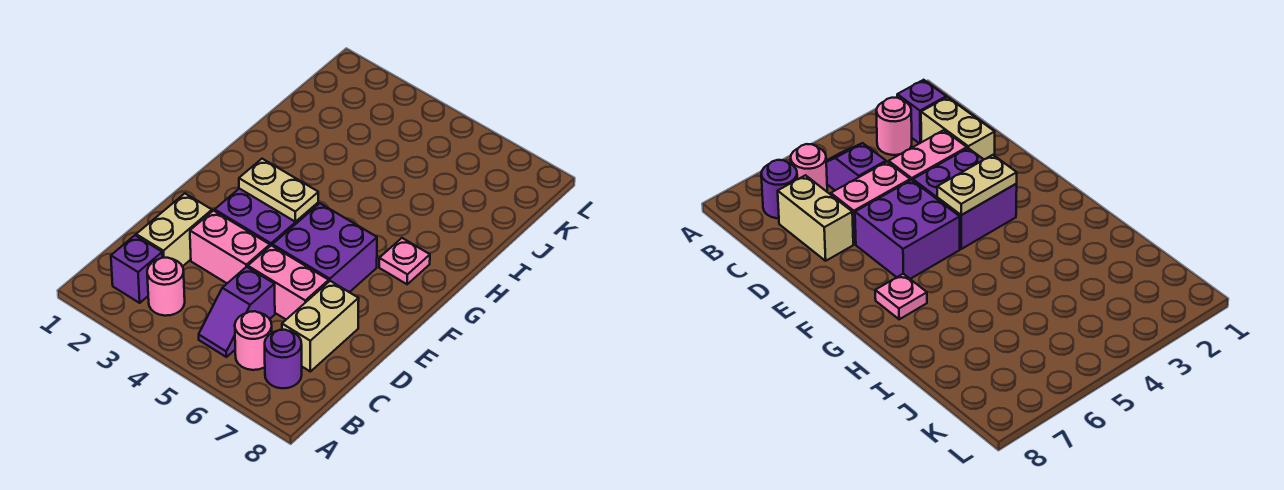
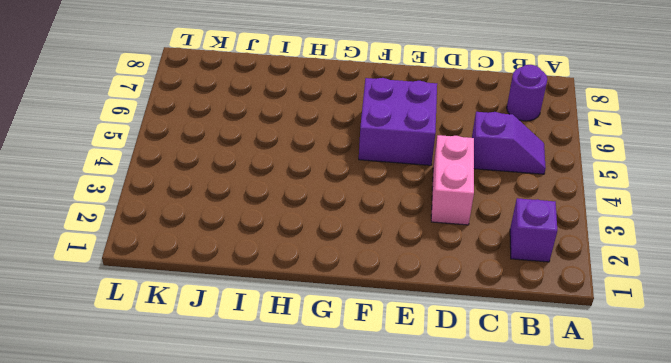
none -> pink round brick B3 level 1
none -> pink round brick B6 level 1
none -> tan brick C2:D2 level 1

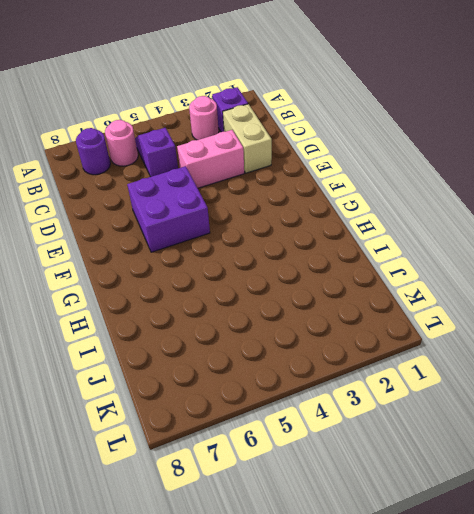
none -> tan brick C7:D7 level 1
none -> pink brick D5:D6 level 1
none -> purple brick E3:F4 level 1

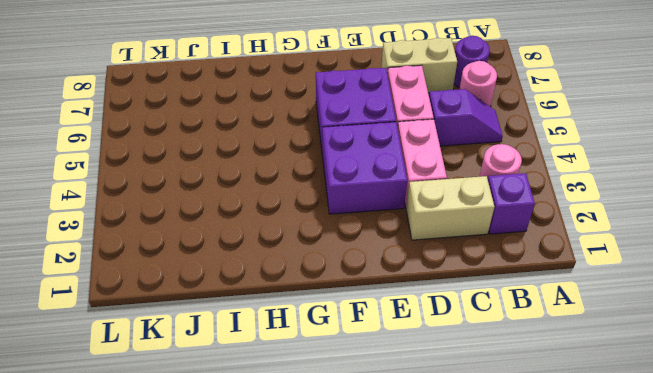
none -> pink plate G7 level 1
none -> tan plate F3:F4 level 2

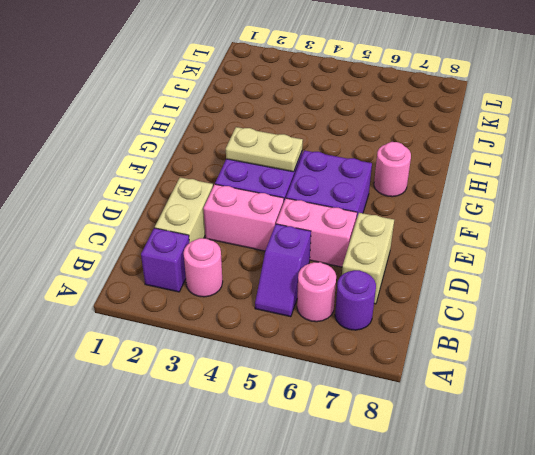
pink round brick G7 level 1 -> pink plate G7 level 1

